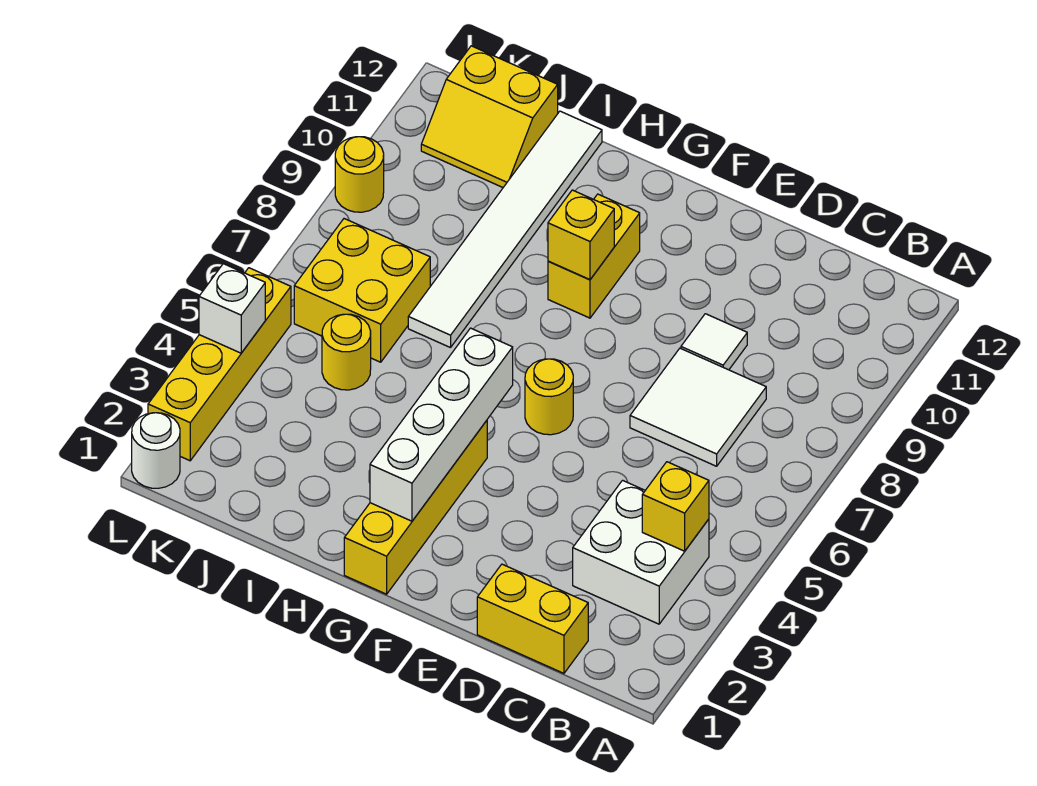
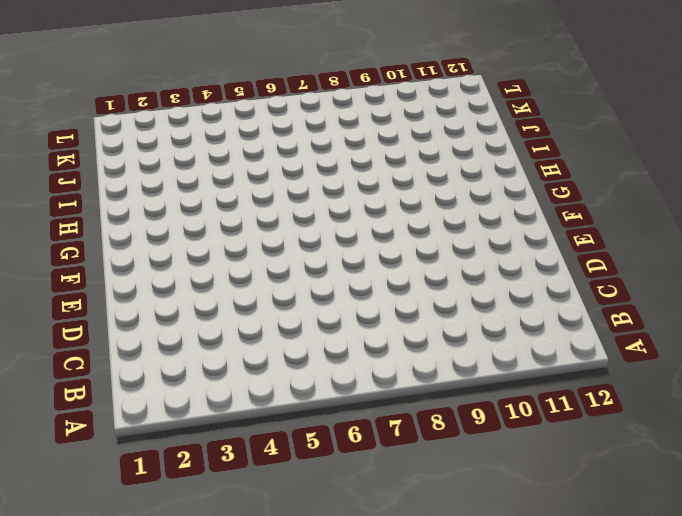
none -> white brick B3:C4 level 1
none -> yellow brick C1:D1 level 1
none -> white tile C7:D8 level 1

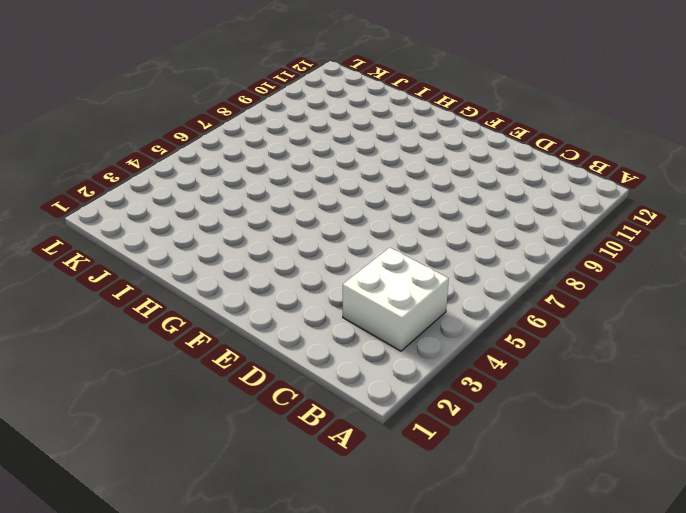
none -> yellow brick C1:D1 level 1
none -> white tile C7:D8 level 1
none -> white tile D9 level 1

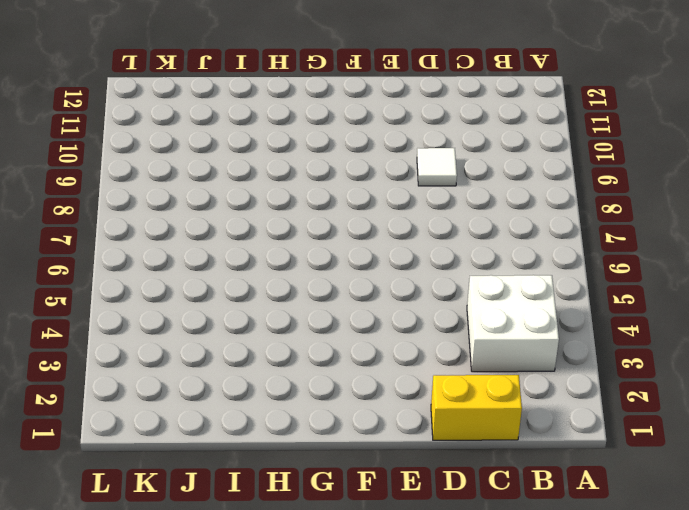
none -> white tile C7:D8 level 1
none -> yellow round brick F6 level 1
none -> yellow brick G1:G4 level 1

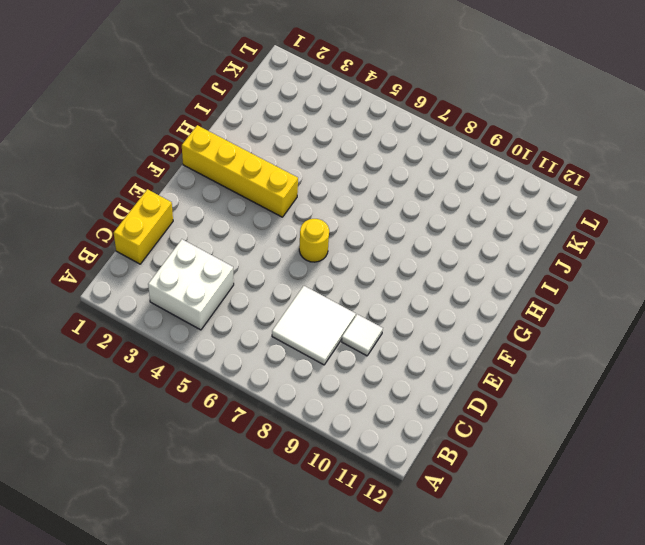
none -> yellow brick G9:G10 level 1
none -> white tile I7:I12 level 1
none -> yellow round brick J5 level 1

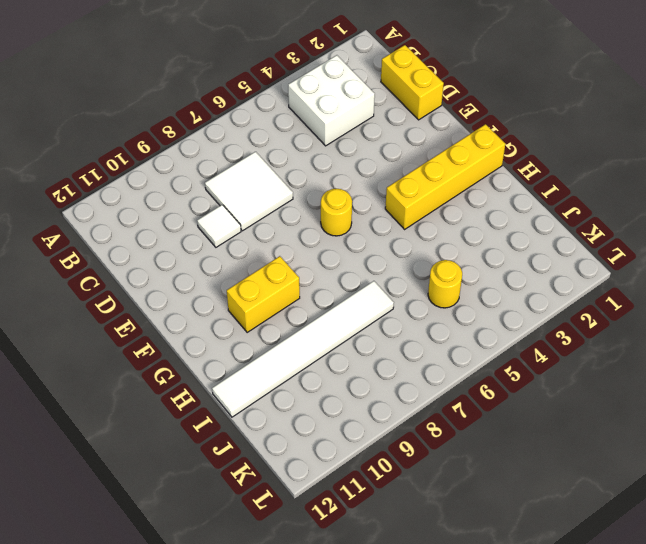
none -> yellow brick J6:K7 level 1
none -> yellow slope J11:K12 level 1 top 12
none -> white round brick L1 level 1

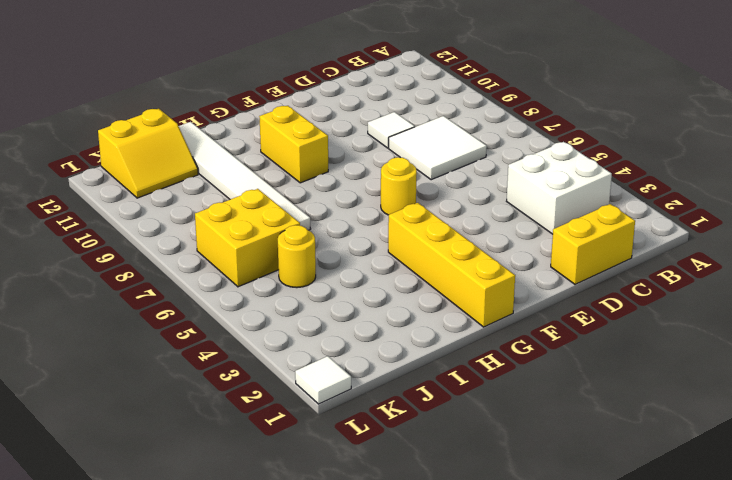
white tile L1 level 1 -> white round brick L1 level 1
none -> yellow brick L2:L5 level 1
none -> yellow round brick L9 level 1
none -> yellow brick B4 level 2

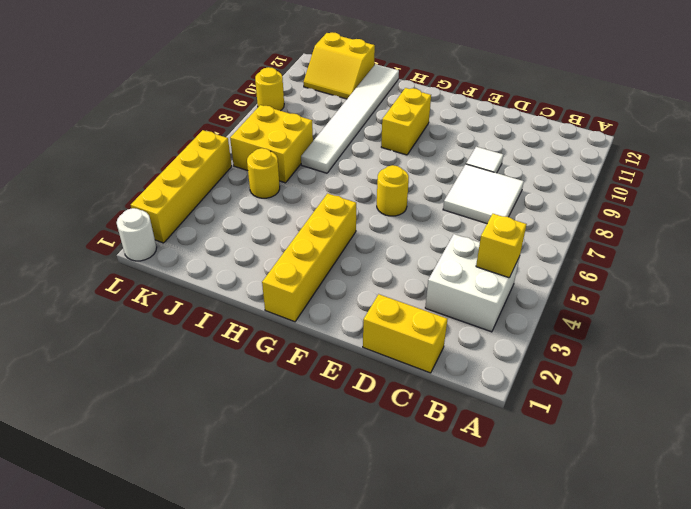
none -> white brick G2:G5 level 2
none -> yellow brick G9 level 2
none -> white brick L4 level 2

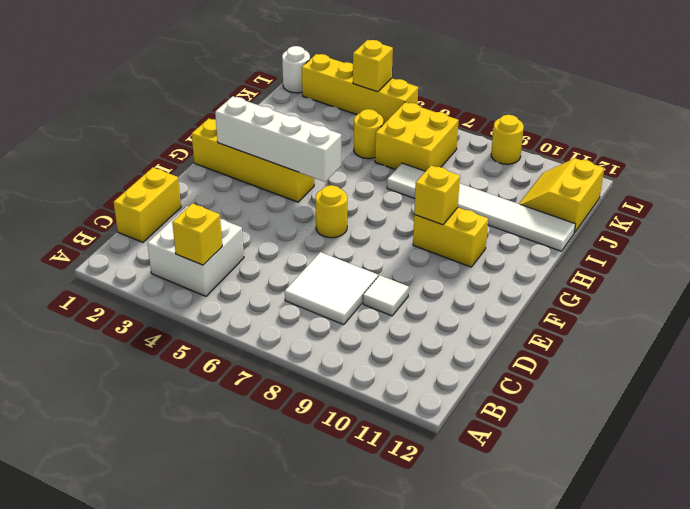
yellow brick L4 level 2 -> white brick L4 level 2

